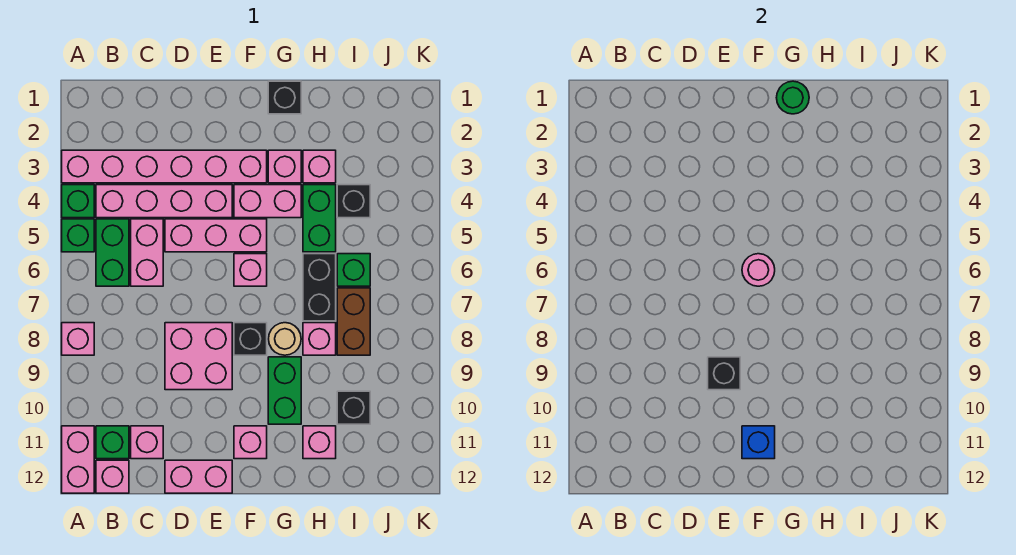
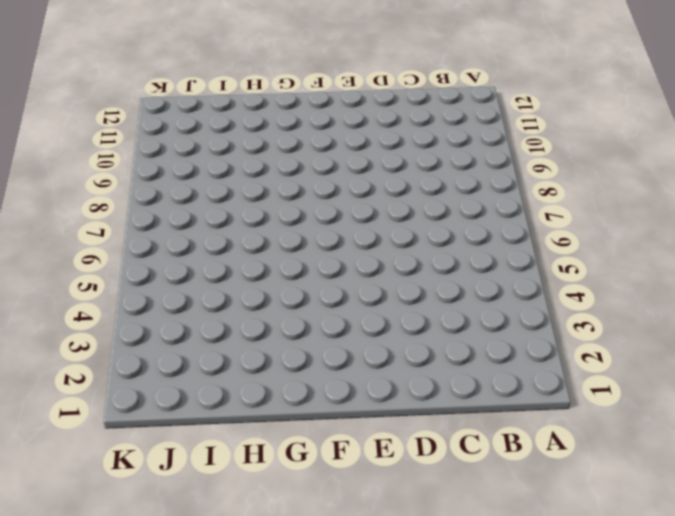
none -> pink brick A3:F3 level 1
none -> green brick A4 level 1
none -> green brick A5 level 1
none -> pink brick A8 level 1

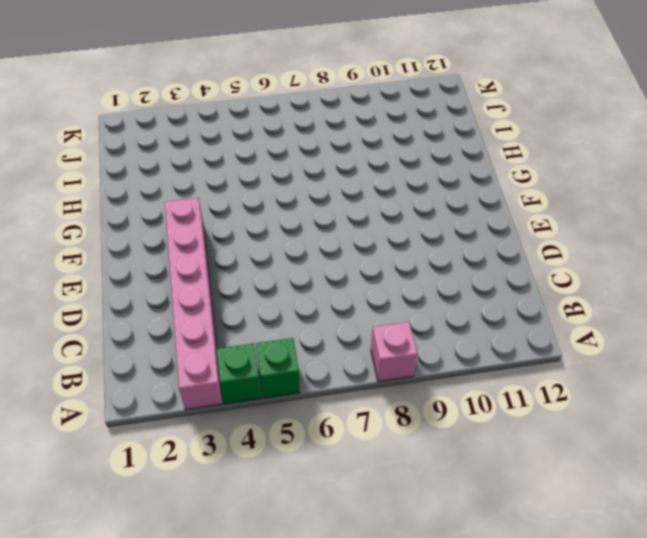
none -> pink brick A11:A12 level 1
none -> pink brick B4:E4 level 1
none -> green brick B5:B6 level 1
none -> green brick B11 level 1

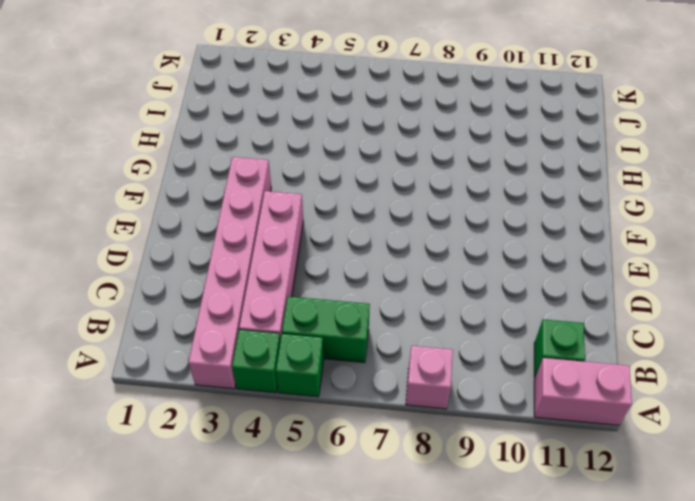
none -> pink brick B12 level 1
none -> pink brick C5:C6 level 1
none -> pink brick C11 level 1
none -> pink brick D5:F5 level 1

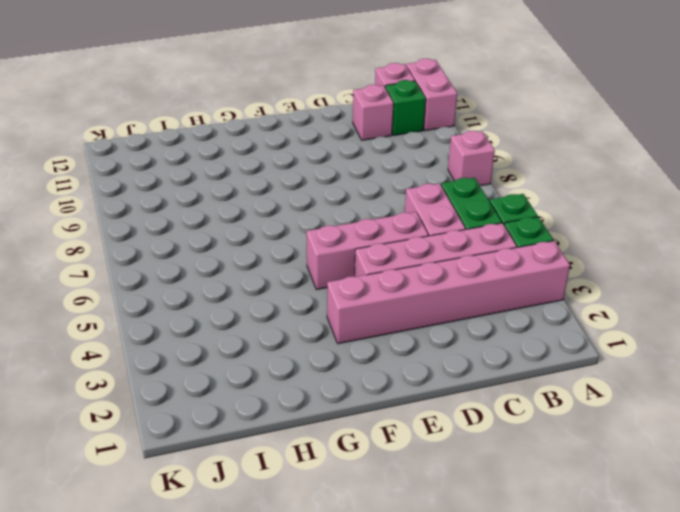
none -> pink brick D8:E9 level 1
none -> pink brick D12:E12 level 1
none -> pink brick F4:G4 level 1
none -> pink brick F6 level 1

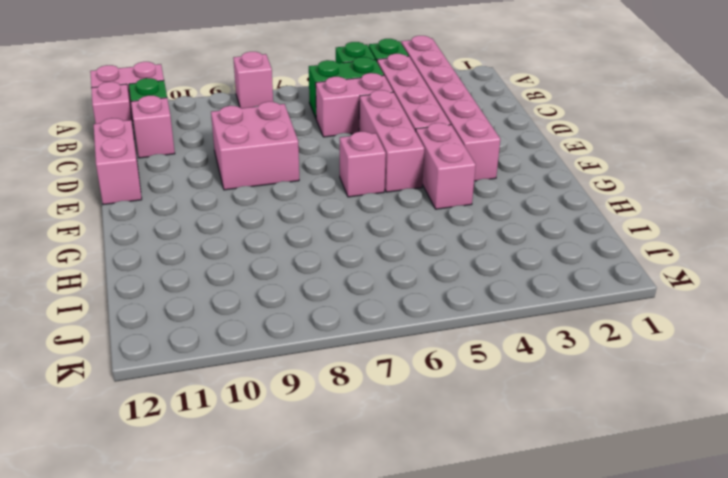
none -> black brick F8 level 1
none -> pink brick F11 level 1
none -> black brick G1 level 1
none -> pink brick G3 level 1

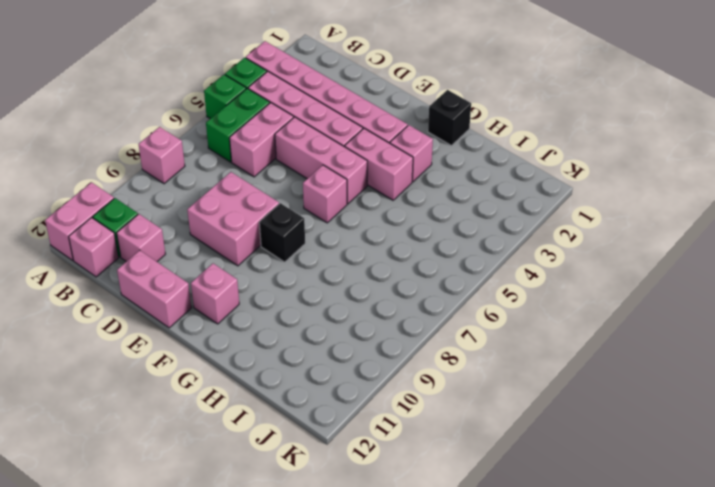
none -> tan round brick G8 level 1
none -> green brick G9:G10 level 1
none -> pink brick H3 level 1
none -> green brick H4:H5 level 1

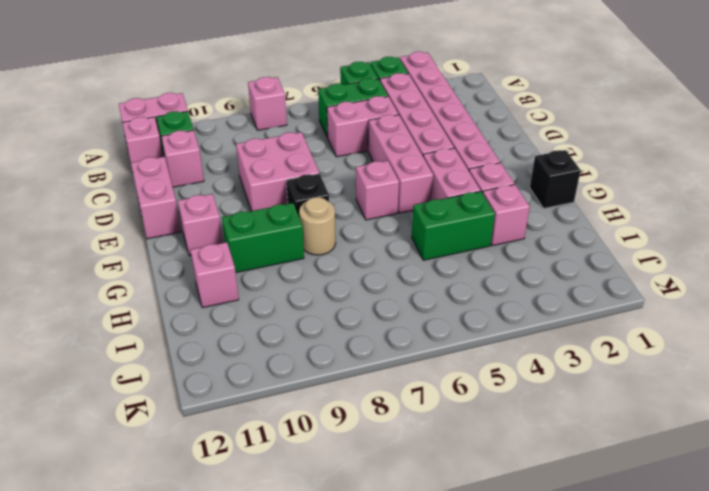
none -> black brick H6:H7 level 1
none -> pink brick H8 level 1
none -> black brick I4 level 1
none -> green brick I6 level 1

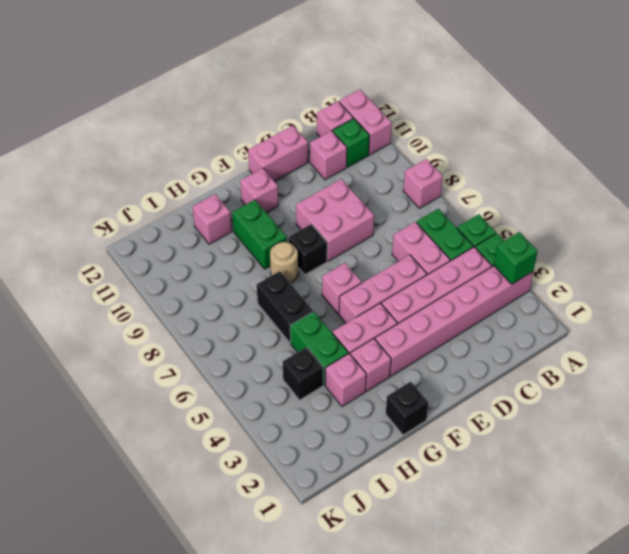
green brick A3 level 2 -> green brick I6 level 1
none -> pink brick H8 level 1
none -> brown brick I7:I8 level 1
none -> black brick I10 level 1
none -> black brick E9 level 2

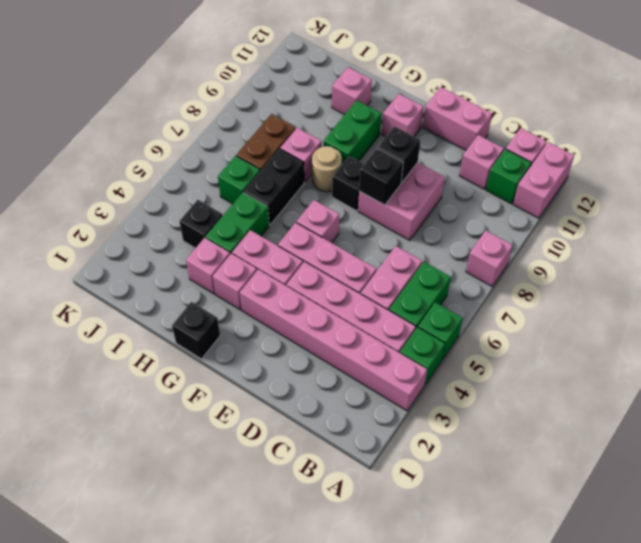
black brick E8 level 2 -> black brick I10 level 1
none -> pink round brick F6 level 2
none -> blue brick F11 level 2
none -> green round brick G1 level 2

